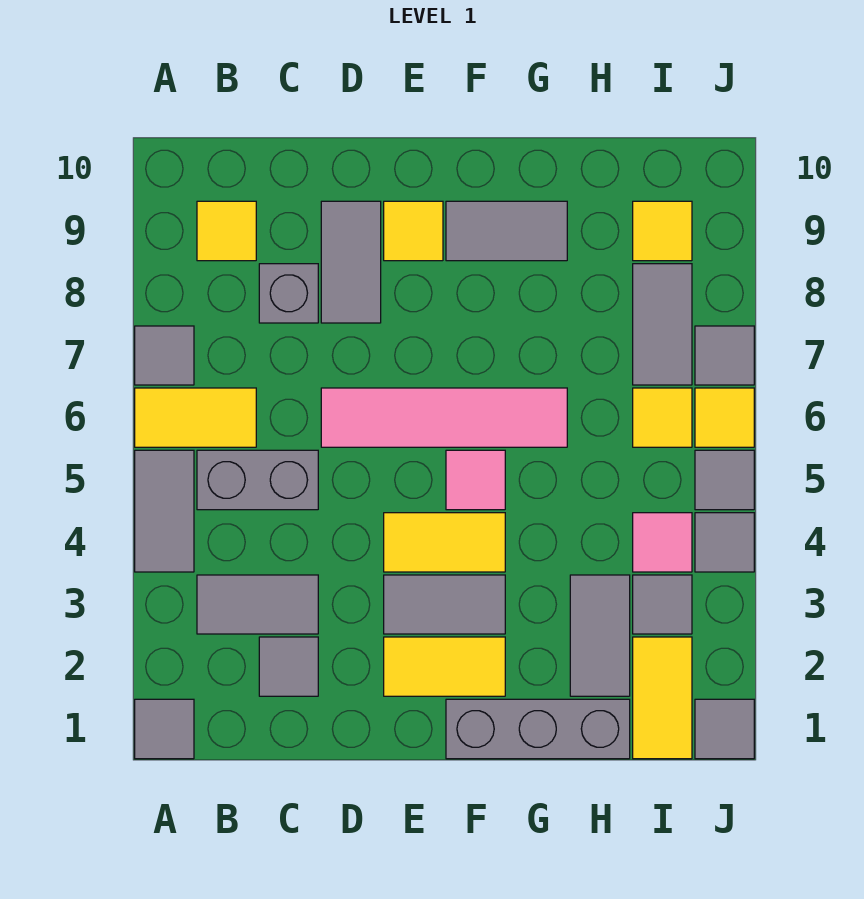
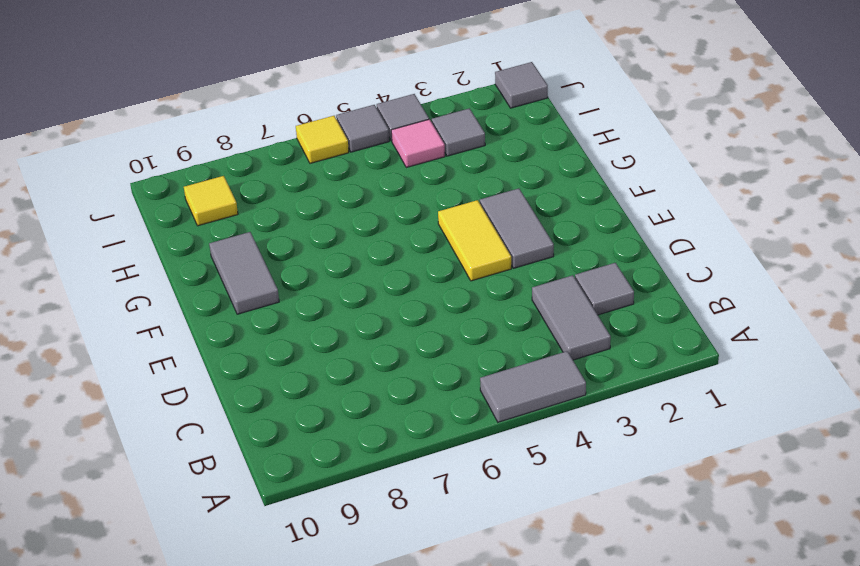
none -> grey tile A1 level 1
none -> yellow tile A6:B6 level 1
none -> grey tile A7 level 1
none -> grey brick B5:C5 level 1

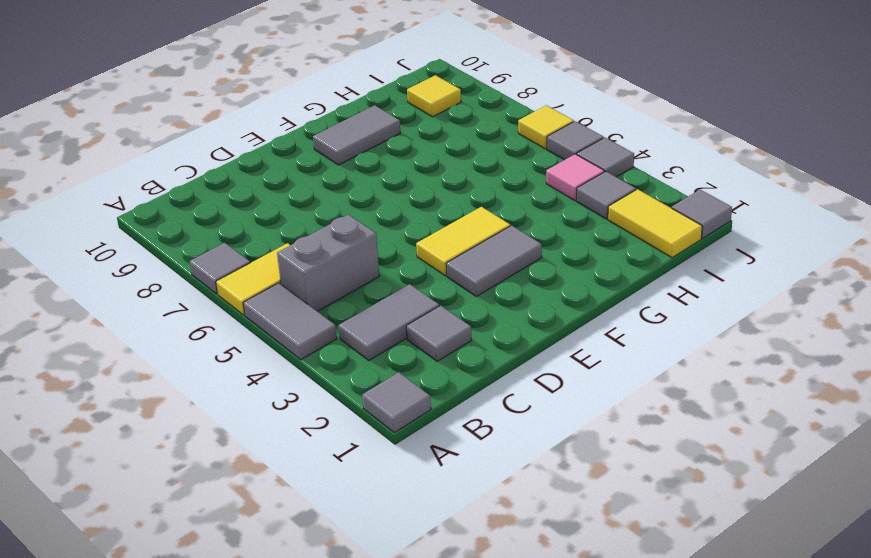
none -> yellow tile B9 level 1
none -> grey brick C8 level 1
none -> pink tile D6:G6 level 1
none -> grey tile D8:D9 level 1

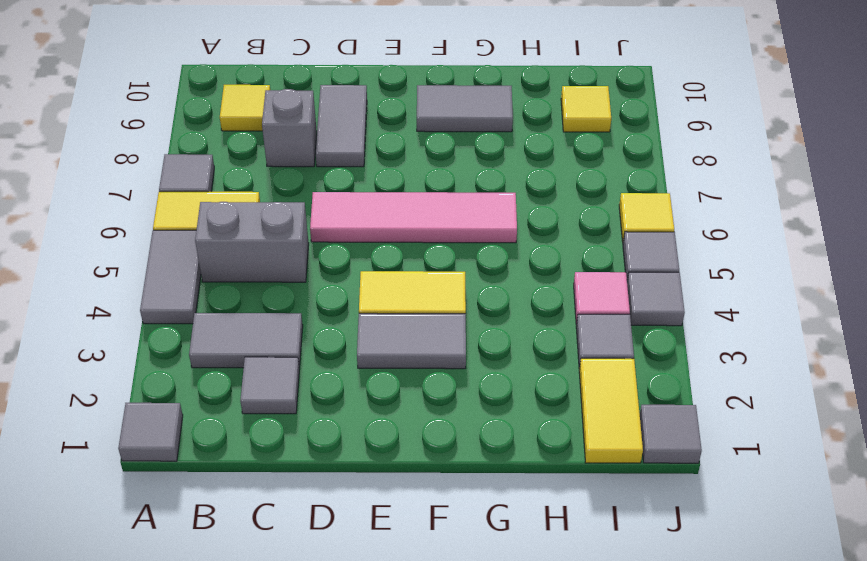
none -> yellow tile E2:F2 level 1
none -> yellow tile E9 level 1
none -> grey brick F1:H1 level 1
none -> pink tile F5 level 1

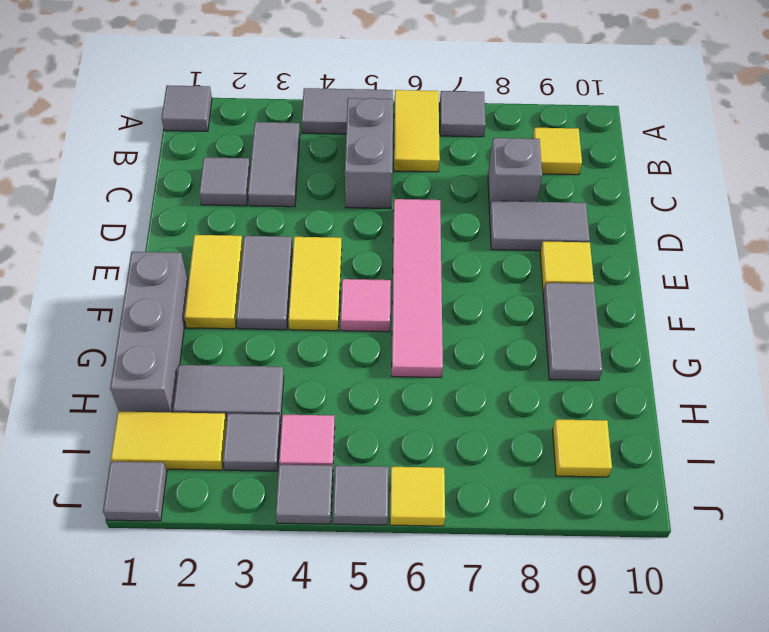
none -> yellow tile I6 level 1
none -> grey tile I7:I8 level 1
none -> grey tile J7 level 1

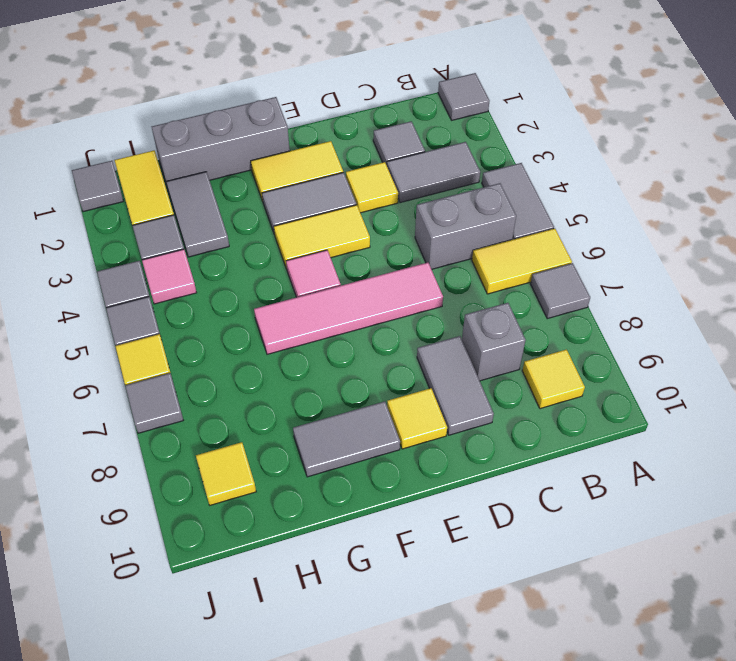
yellow tile D3 level 1 -> yellow tile I6 level 1
none -> grey tile I7:I8 level 1

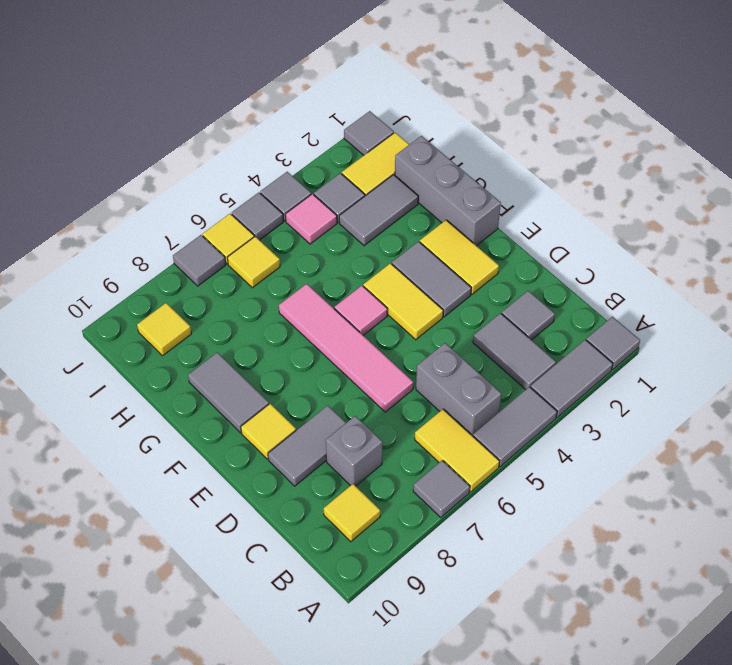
grey tile A2:A3 level 1 -> grey tile I7:I8 level 1

